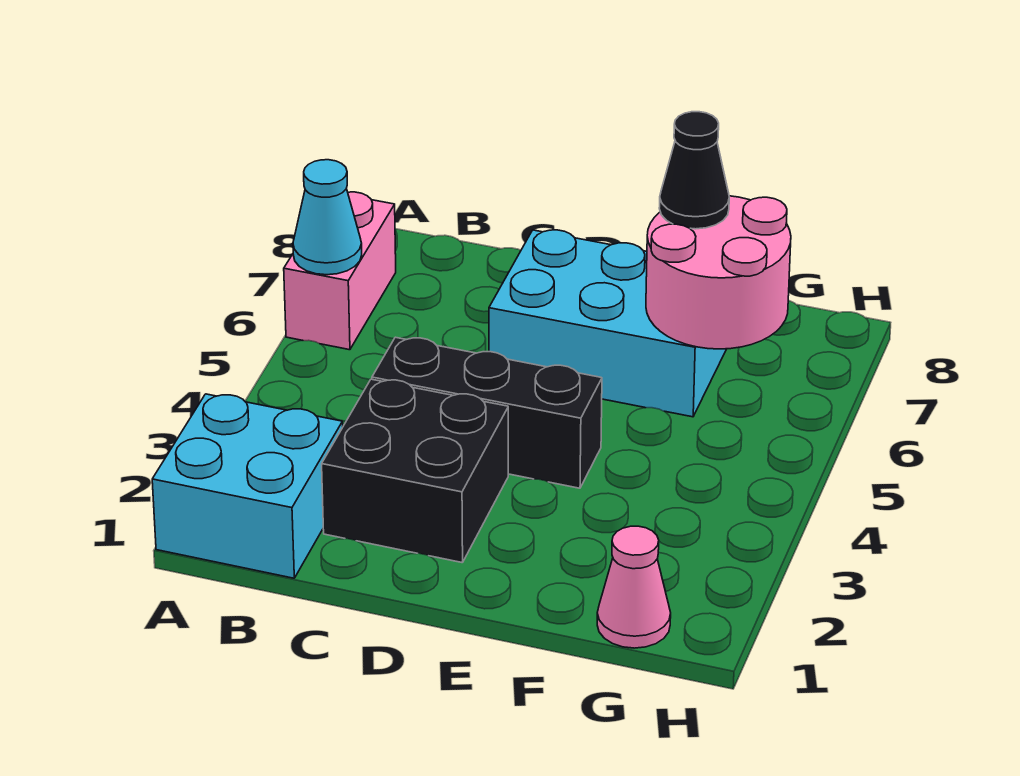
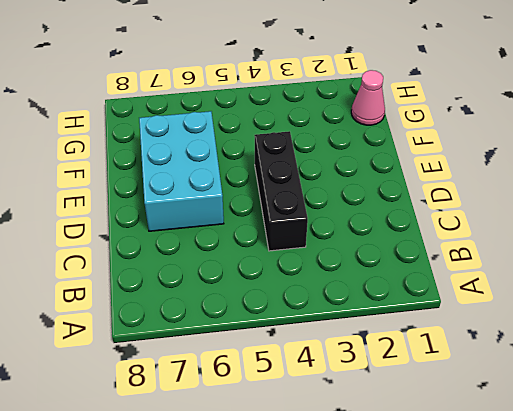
none -> cyan brick A1:B2 level 1
none -> pink brick A6:A7 level 1

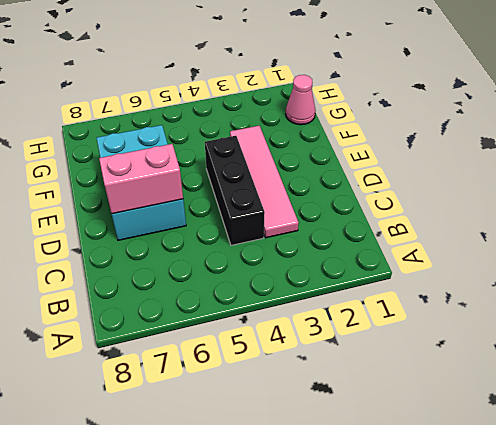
pink tile C3:F3 level 1 -> black brick C2:D3 level 1
pink brick D6:D7 level 2 -> pink brick A6:A7 level 1
none -> cyan brick A1:B2 level 1
none -> cyan cone A6 level 2

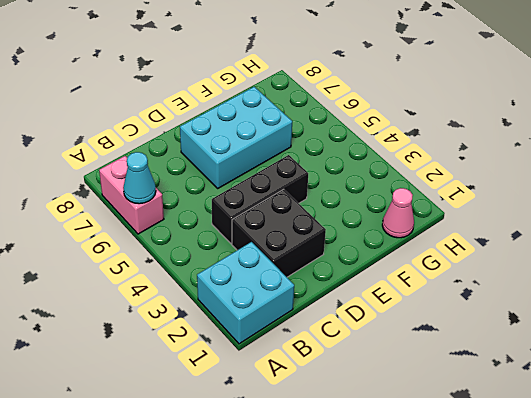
none -> pink round brick F6:G7 level 2
none -> black cone F7 level 3

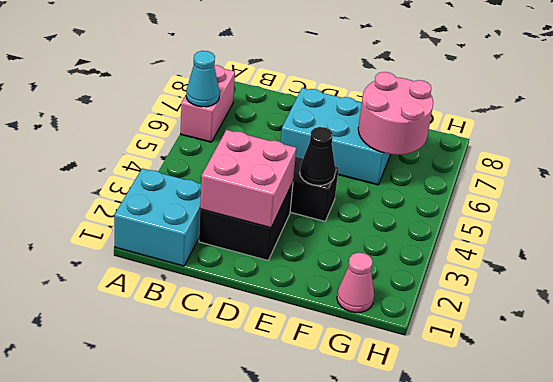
pink brick C2:D3 level 2 -> none
black cone E4 level 2 -> black cone F7 level 3

